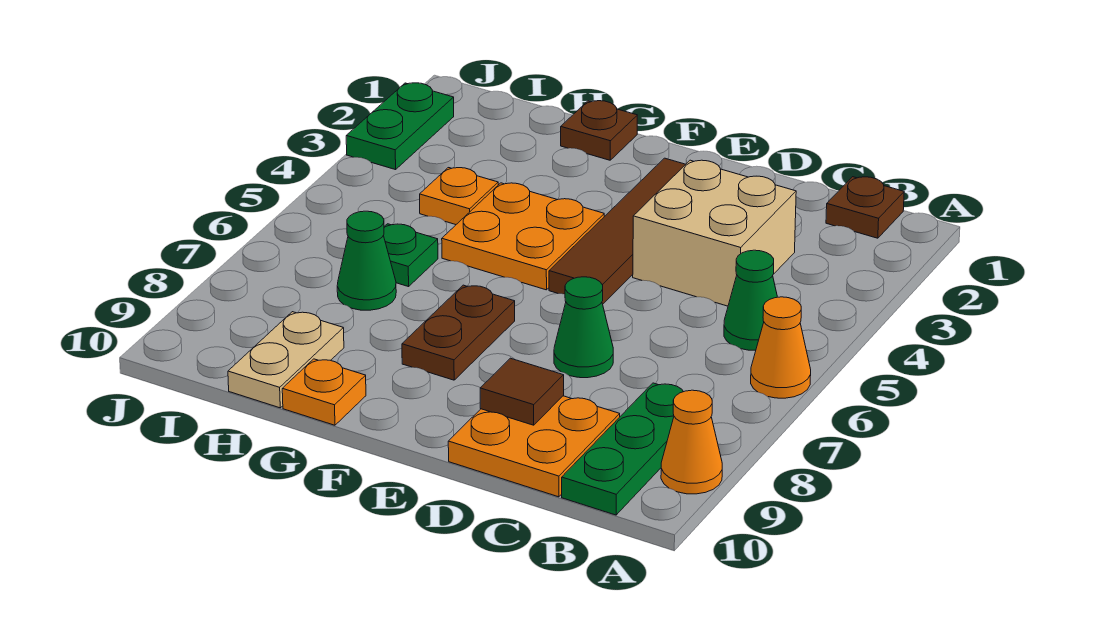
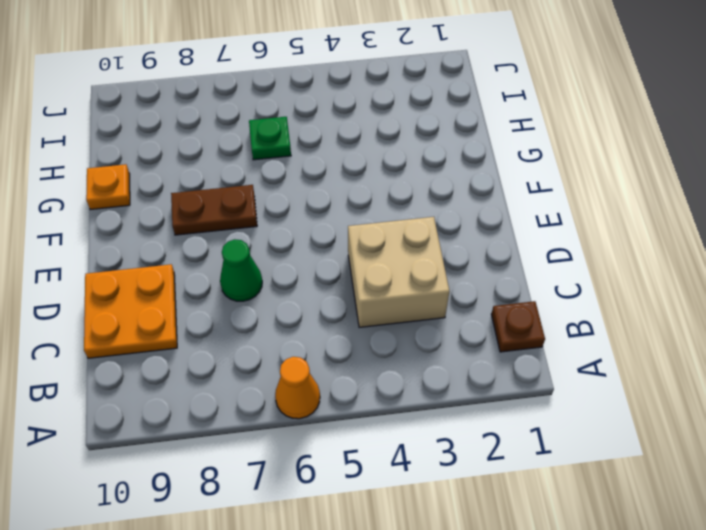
none -> orange cone A9 level 1
none -> green cone B5 level 1
none -> green plate B8:B10 level 1

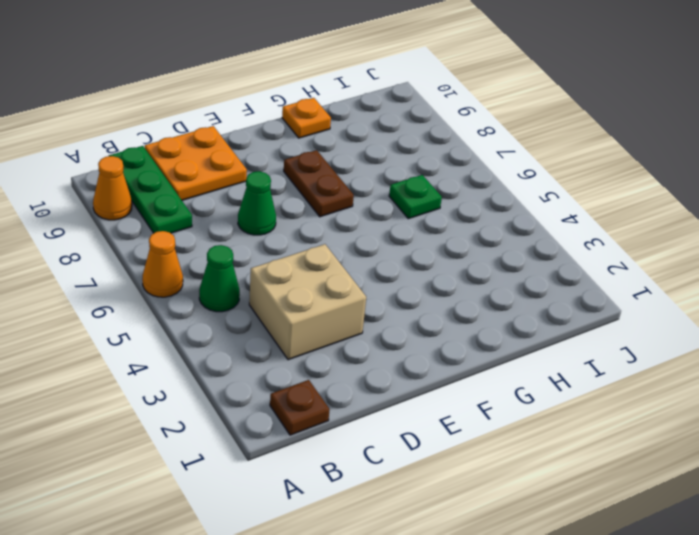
none -> brown tile E2:E5 level 1
none -> orange plate F4:G5 level 1
none -> brown plate G1 level 1

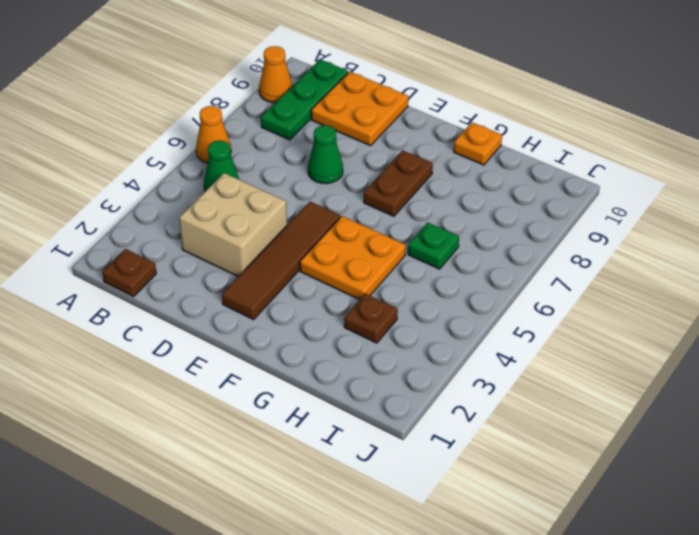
brown plate H3 level 1 -> brown plate G1 level 1
none -> orange plate H4 level 1
none -> green cone H7 level 1
none -> tan plate H9:H10 level 1

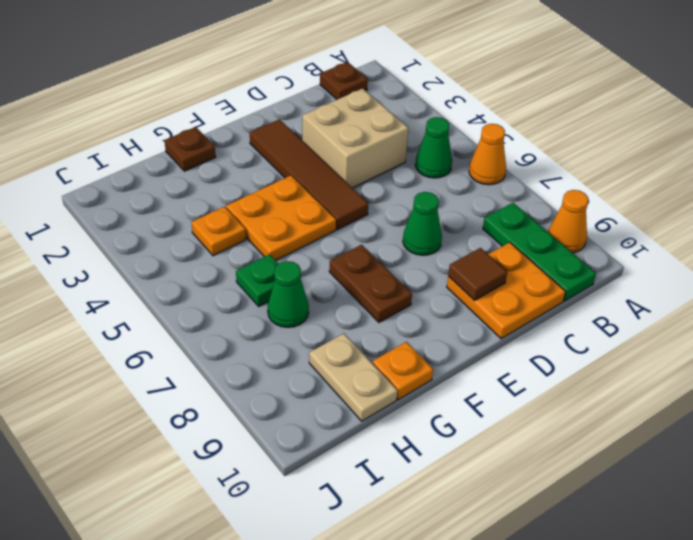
none -> green plate J2:J3 level 1

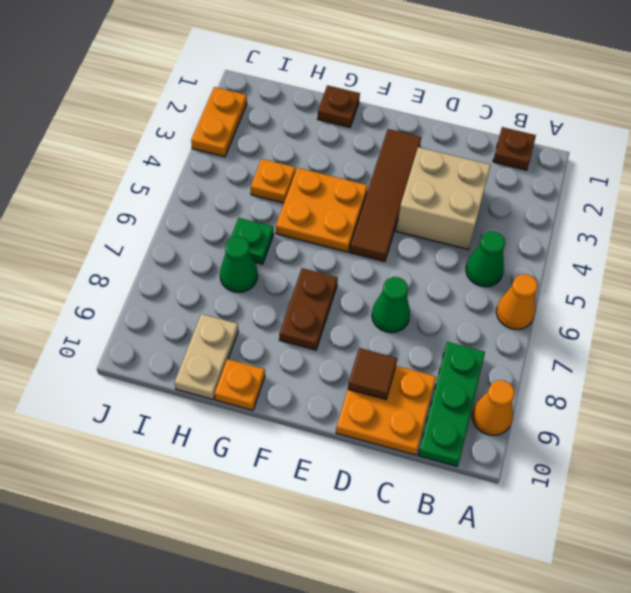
orange plate J2:J3 level 1 -> green plate J2:J3 level 1

